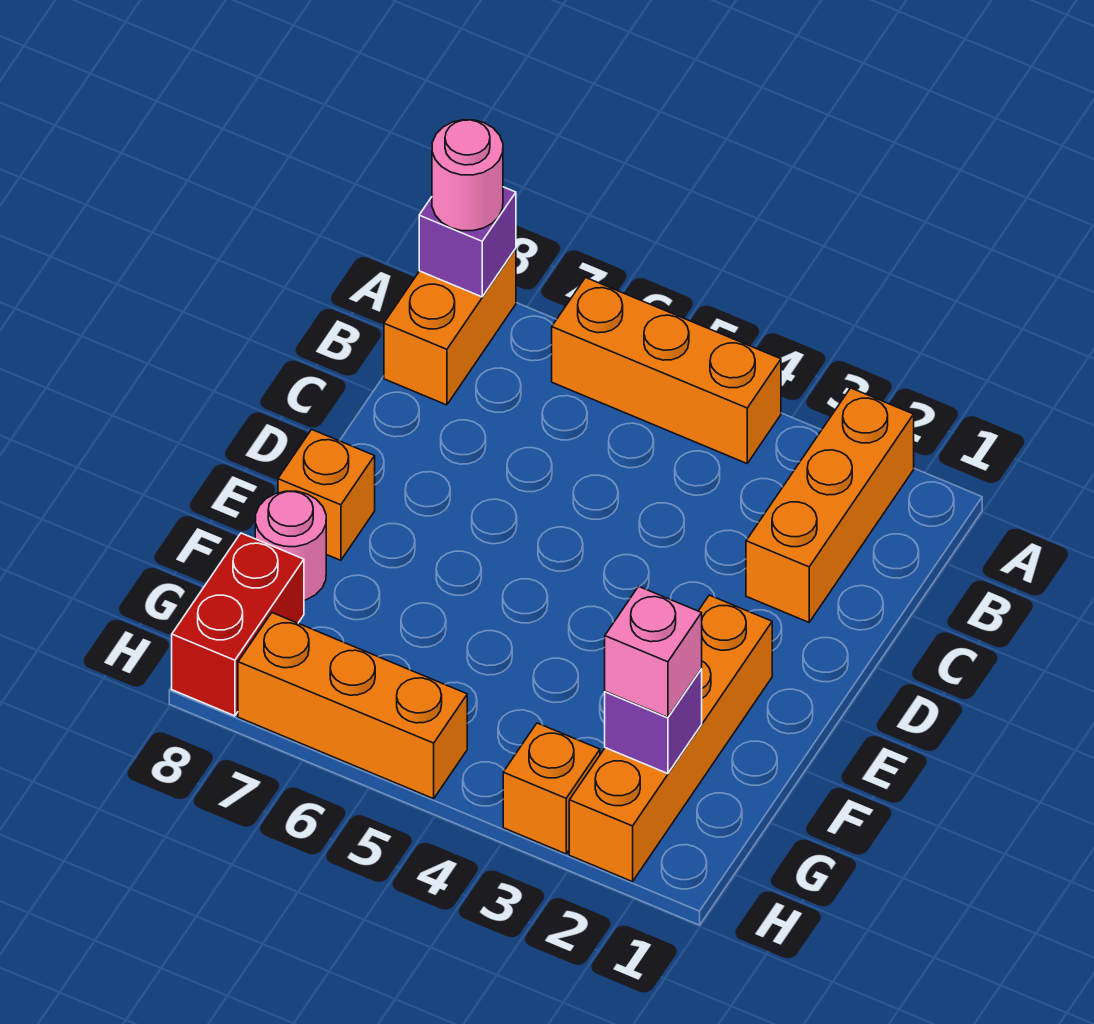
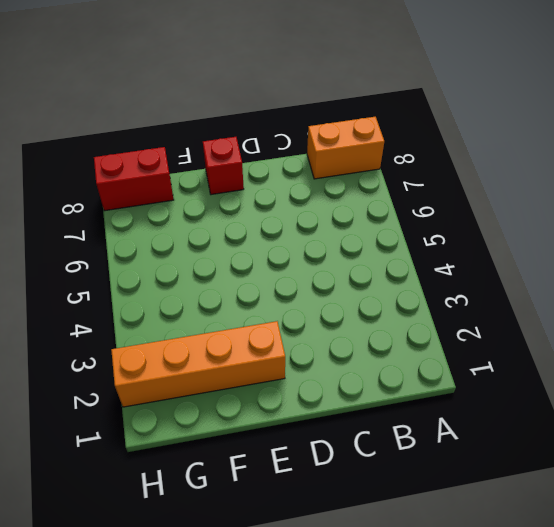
red brick E8 level 1 -> orange brick E8 level 1
none -> orange brick A2:C2 level 1
none -> orange brick A4:A6 level 1
none -> pink round brick F8 level 1

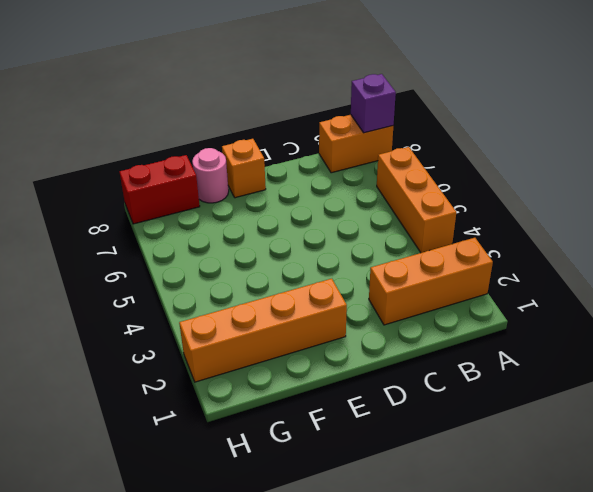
none -> orange brick H3 level 1
none -> orange brick H5:H7 level 1
none -> purple brick G2 level 2

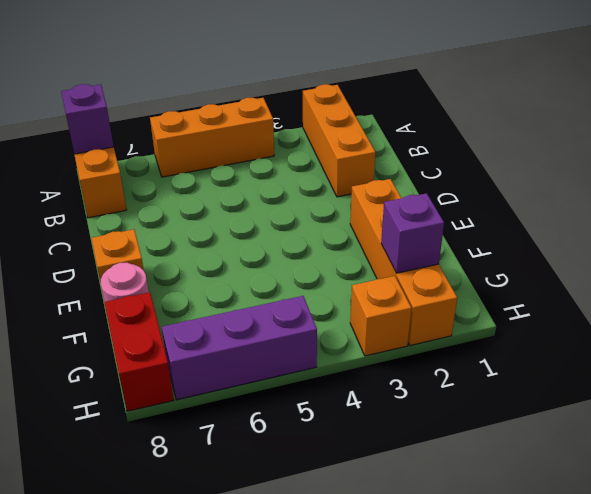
purple brick H5:H7 level 1 -> orange brick H5:H7 level 1
none -> pink round brick A8 level 3
none -> pink brick G2 level 3

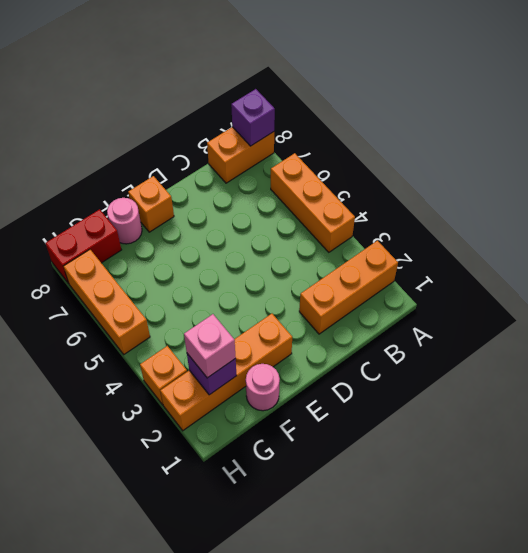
pink round brick F1 level 1 -> pink round brick A8 level 3

